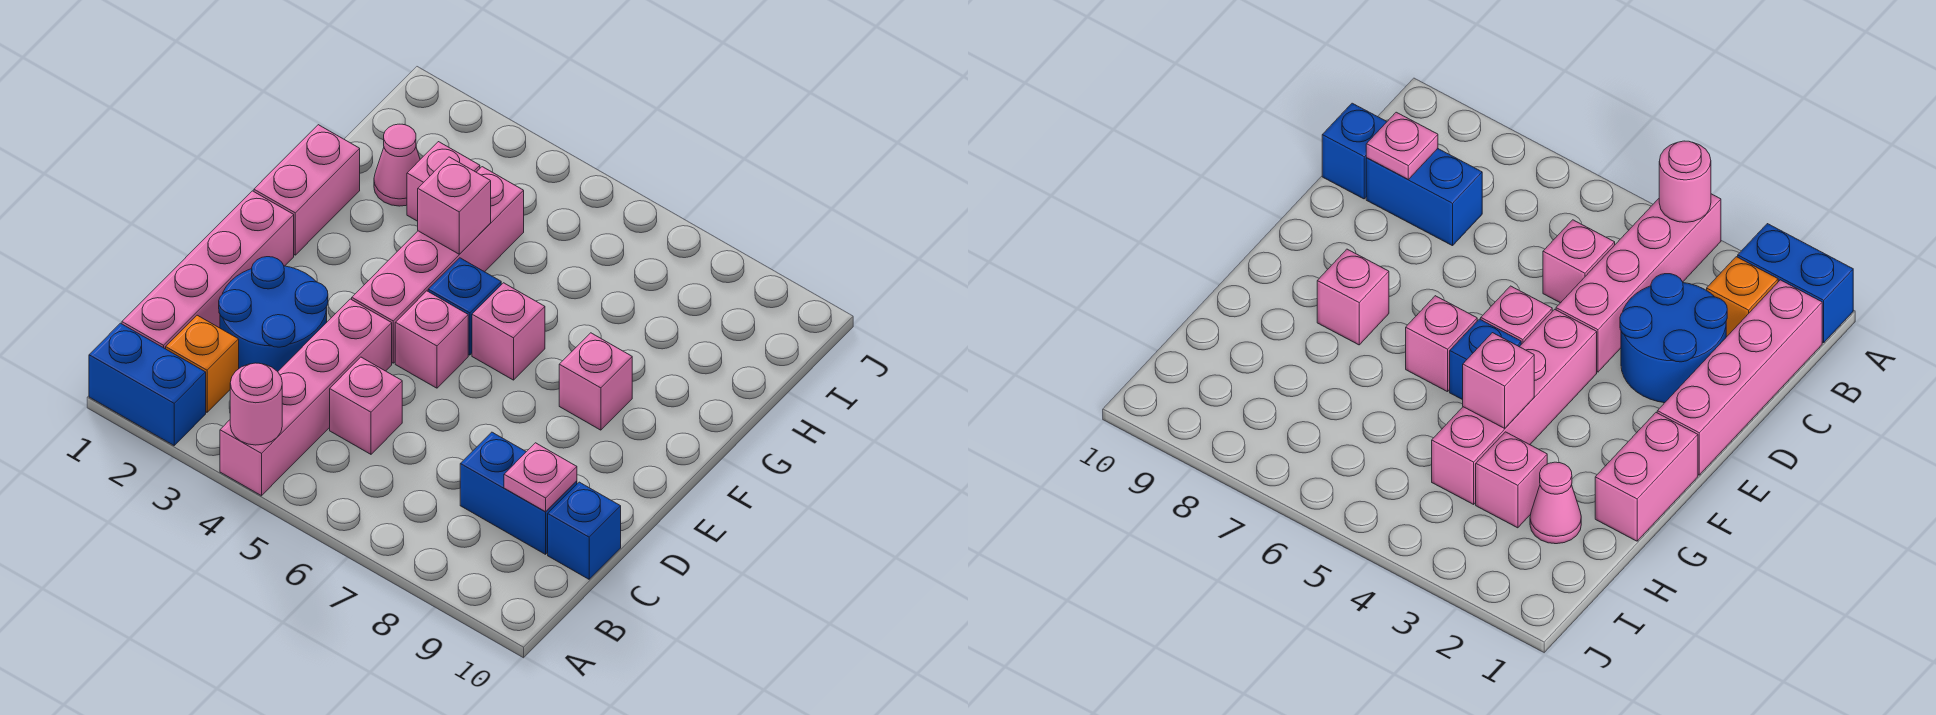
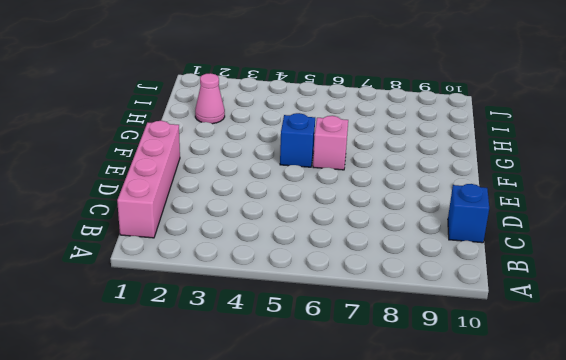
none -> blue brick A1:A2 level 1
none -> pink brick A4:D4 level 1
none -> orange brick B2 level 1

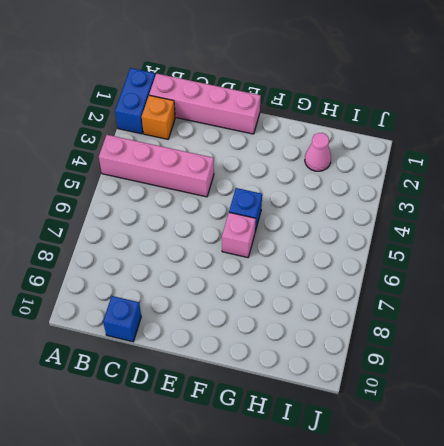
none -> blue round brick C2:D3 level 1
none -> pink brick C5 level 1
none -> blue brick C8:C9 level 1

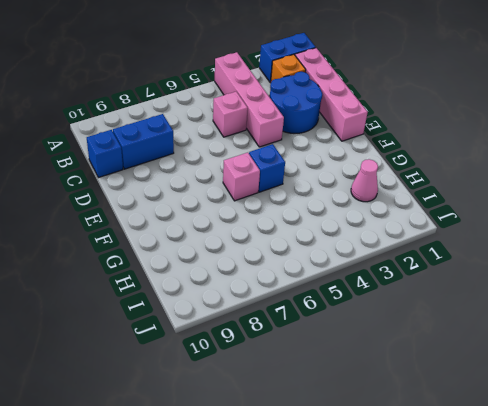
none -> pink brick E4:H4 level 1
none -> pink brick E5 level 1
none -> pink brick F1:G1 level 1

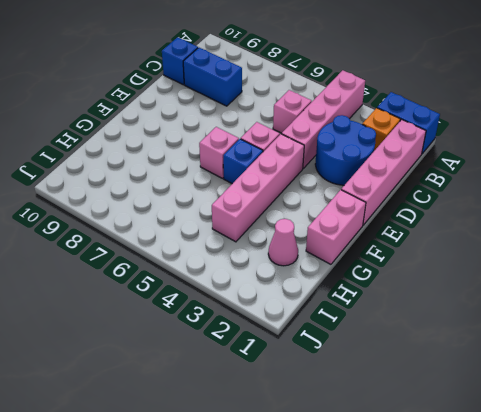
none -> pink brick F8 level 1
none -> pink brick H3 level 1
none -> pink round brick A4 level 2

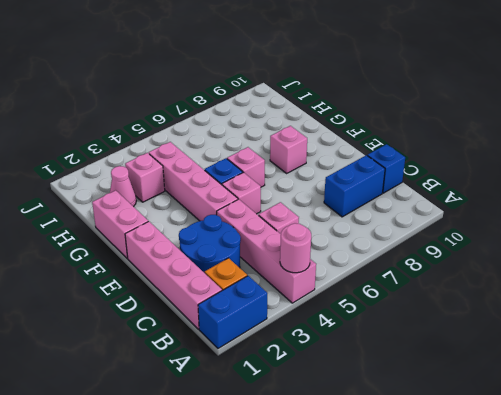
none -> pink plate C9 level 2
none -> pink brick G4 level 2

